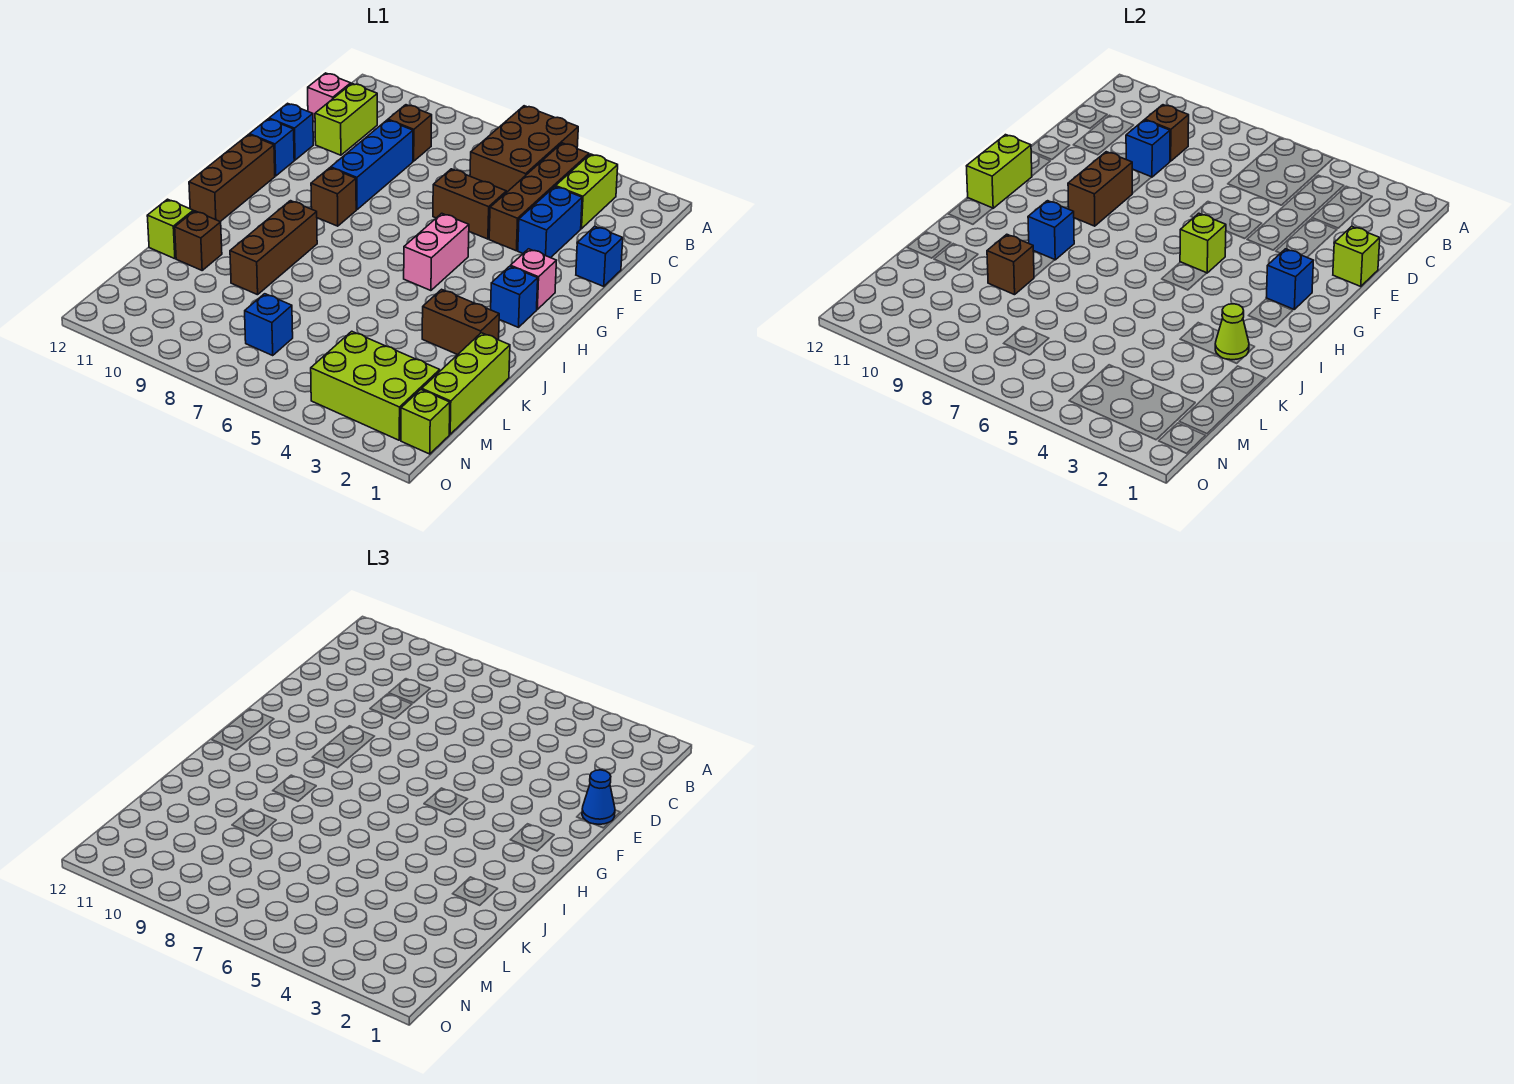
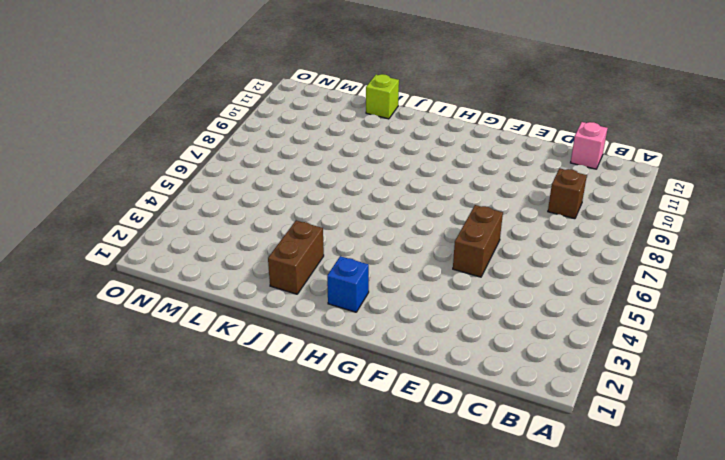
none -> brown brick A5:C6 level 1
none -> lime brick B3:C3 level 1
none -> brown brick B4:E4 level 1
none -> lime brick C11:D11 level 1

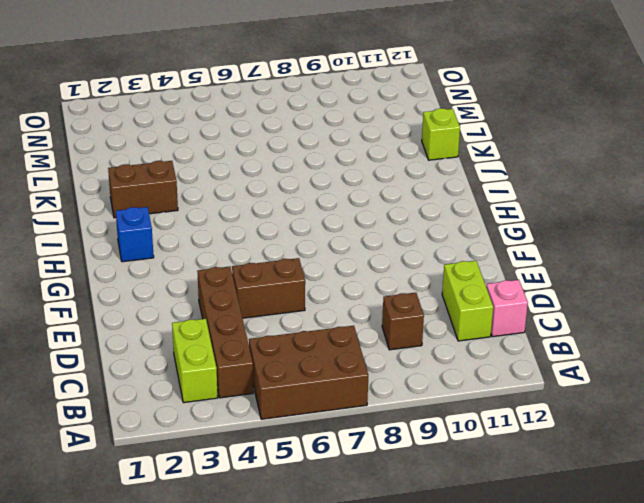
brown brick A5:B7 level 1 -> brown brick A5:C6 level 1
none -> blue brick D3:E3 level 1
none -> blue brick D9:F9 level 1
none -> blue brick E1 level 1
none -> blue brick E12 level 1

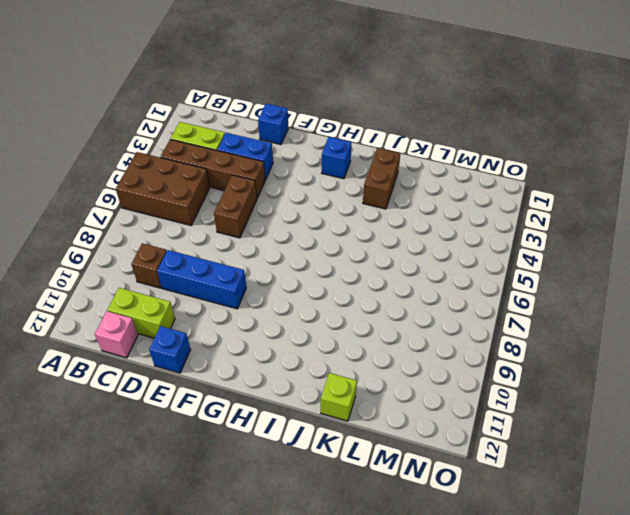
none -> blue brick F12 level 1
none -> pink brick G2 level 1
none -> pink brick G5:H5 level 1
none -> brown brick G9 level 1

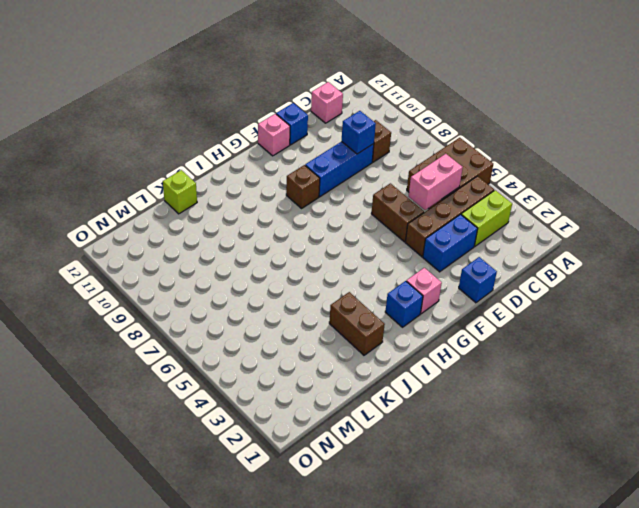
pink brick C5:D5 level 2 -> pink brick G5:H5 level 1
pink brick F12 level 1 -> blue brick F12 level 1
none -> lime brick C11:D11 level 1
none -> brown brick G12:I12 level 1
none -> brown brick I9:K9 level 1
none -> lime brick K1:M1 level 1

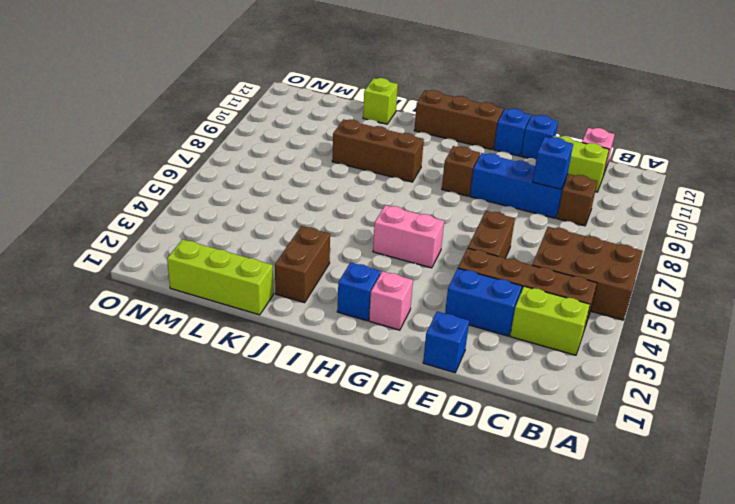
none -> brown brick K11 level 1
none -> lime brick M2:N4 level 1
none -> blue brick M7 level 1
none -> lime brick N1 level 1

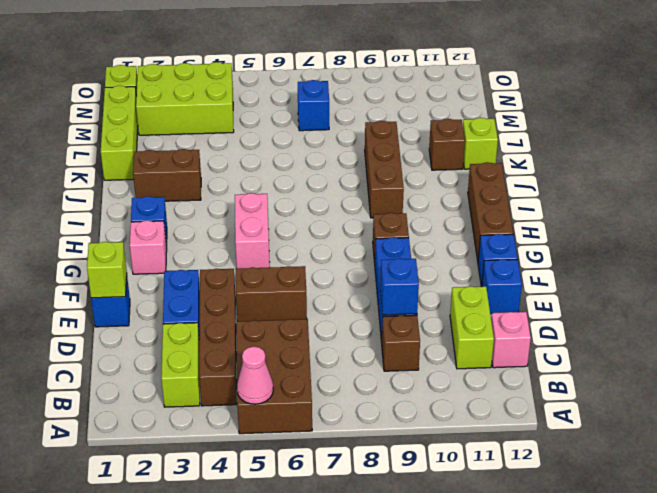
pink cone A5 level 2 -> none
none -> brown brick C9 level 2
none -> brown brick F9:G9 level 2
none -> blue brick G2 level 2
none -> lime brick G5 level 2

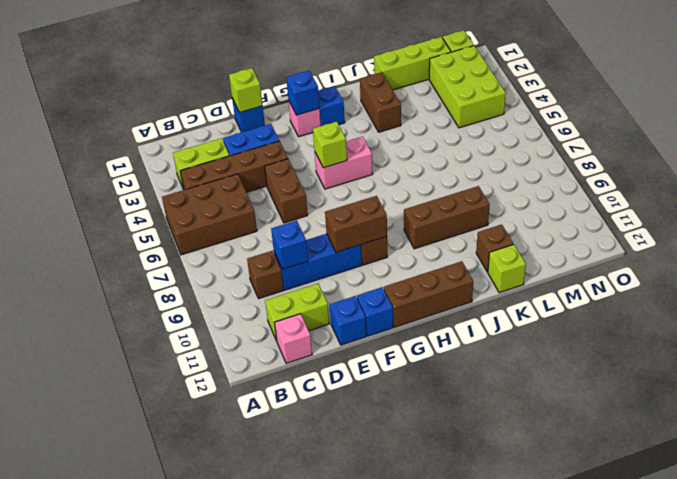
none -> blue brick M7 level 1
none -> brown brick C9 level 2
none -> lime brick G12:H12 level 2
none -> blue brick I9 level 2

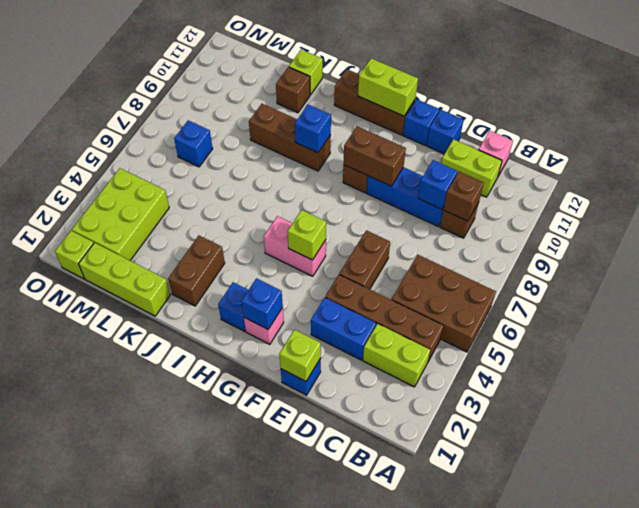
none -> lime cone J2 level 2
none -> brown brick K9 level 2
none -> blue cone E1 level 3

